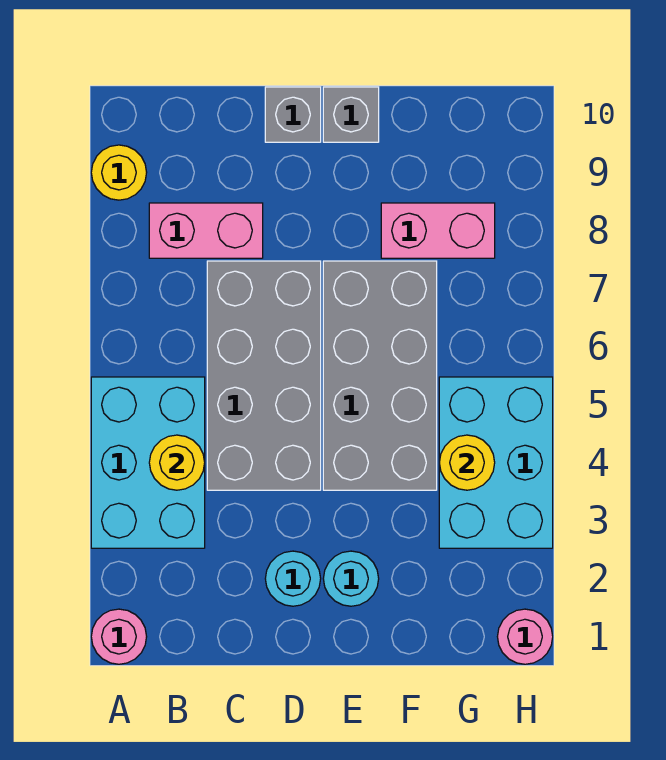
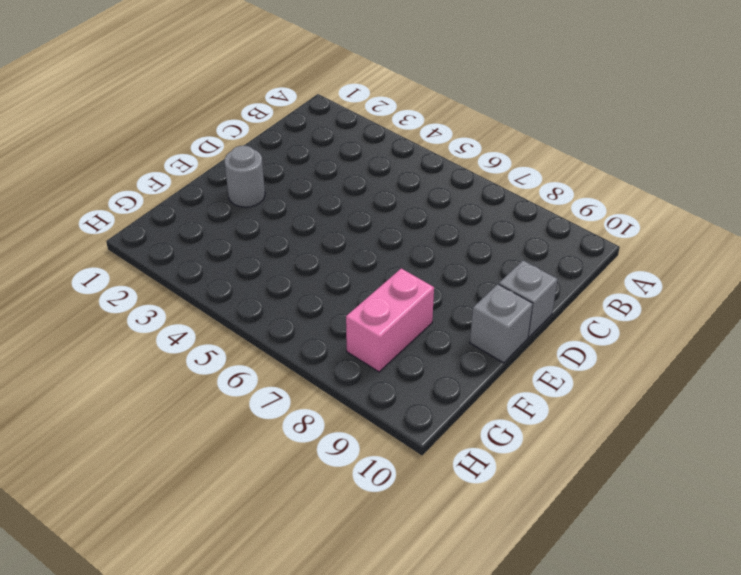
grey round brick E2 level 1 -> cyan round brick E2 level 1
none -> pink round brick A1 level 1
none -> cyan brick A3:B5 level 1
none -> yellow round brick A9 level 1

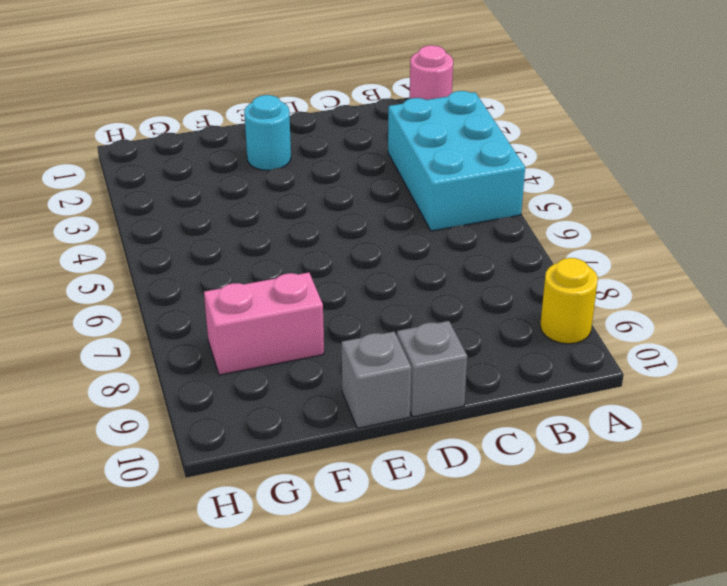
none -> pink brick B8:C8 level 1
none -> grey brick C4:D7 level 1
none -> cyan round brick D2 level 1

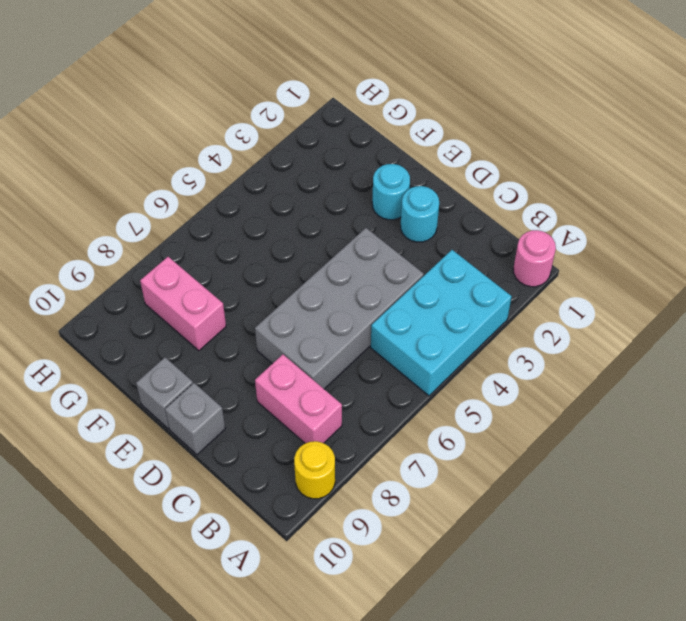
none -> grey brick E4:F7 level 1
none -> cyan brick G3:H5 level 1
none -> pink round brick H1 level 1

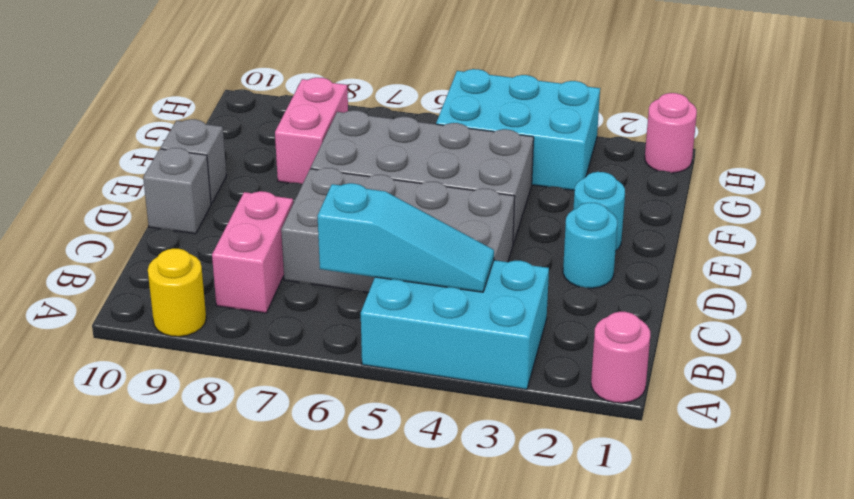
cyan slope B4:B6 level 2 top 6 -> yellow round brick B4 level 2
none -> yellow round brick G4 level 2

